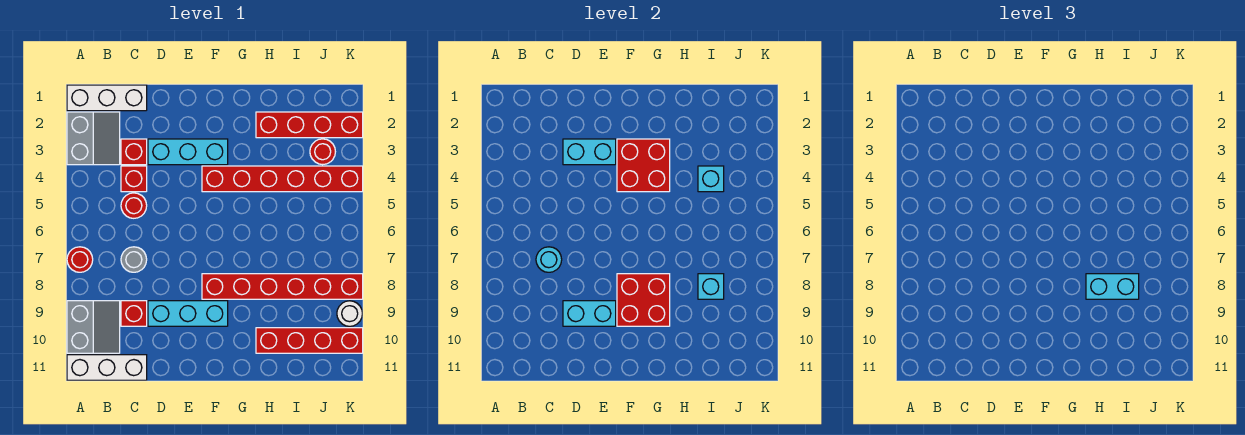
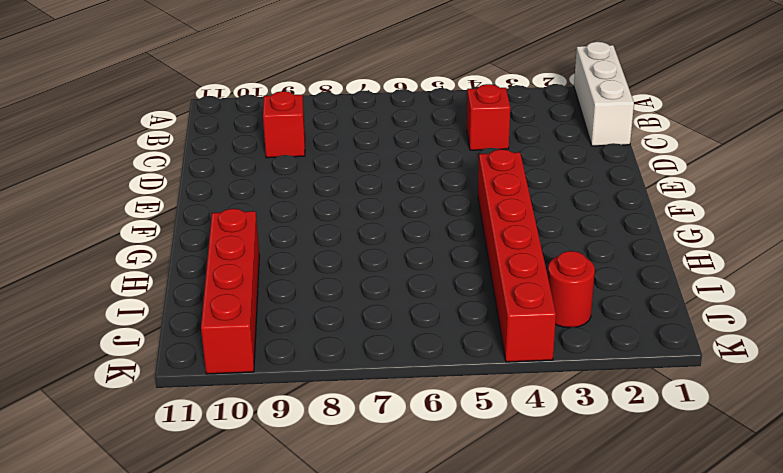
none -> grey slope A2:B3 level 1 top A
none -> red round brick A7 level 1
none -> grey slope A9:B10 level 1 top A

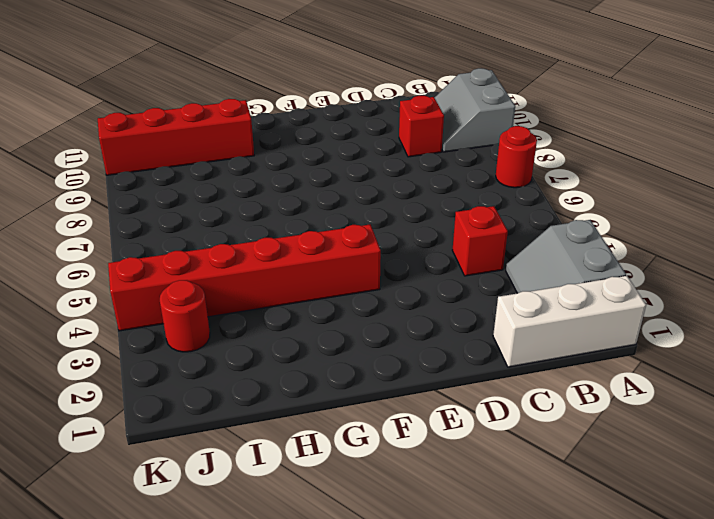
none -> white brick A11:C11 level 1
none -> red brick C3 level 1
none -> red round brick C5 level 1

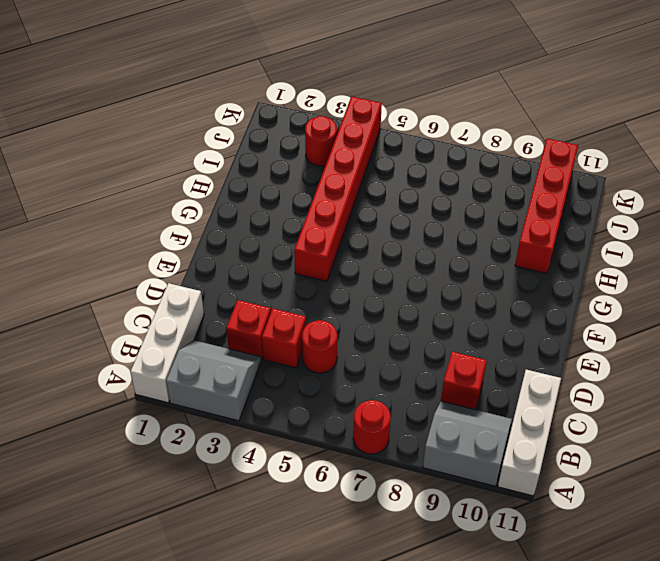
none -> grey round brick C7 level 1
none -> cyan brick D3:F3 level 1
none -> cyan brick D9:F9 level 1

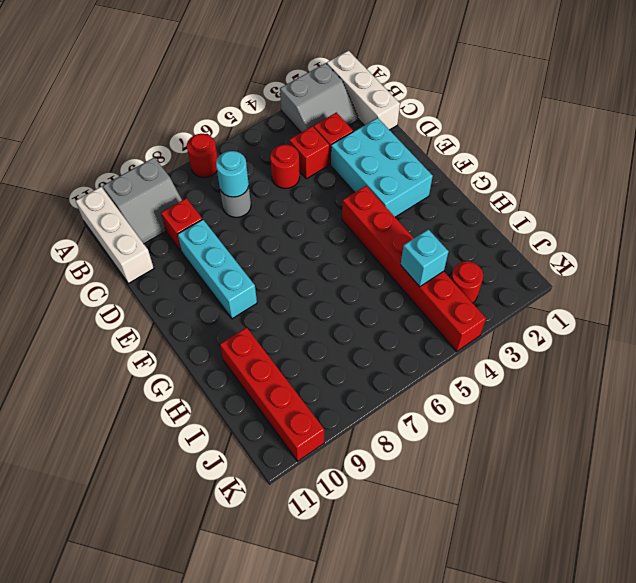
cyan brick D2:F3 level 1 -> cyan brick D3:F3 level 1
none -> red brick F8:K8 level 1
none -> red brick H2:K2 level 1
none -> white round brick K9 level 1

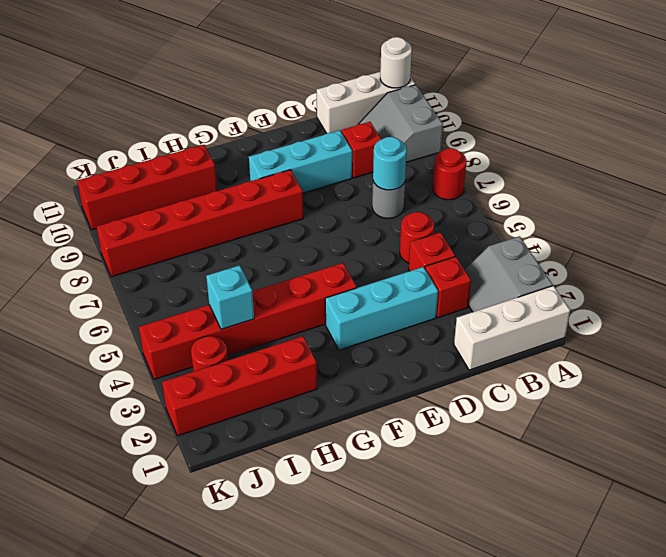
white round brick A11 level 2 -> white round brick K9 level 1
none -> cyan brick D3:E3 level 2
none -> cyan brick D9:E9 level 2
none -> red brick F3:G4 level 2

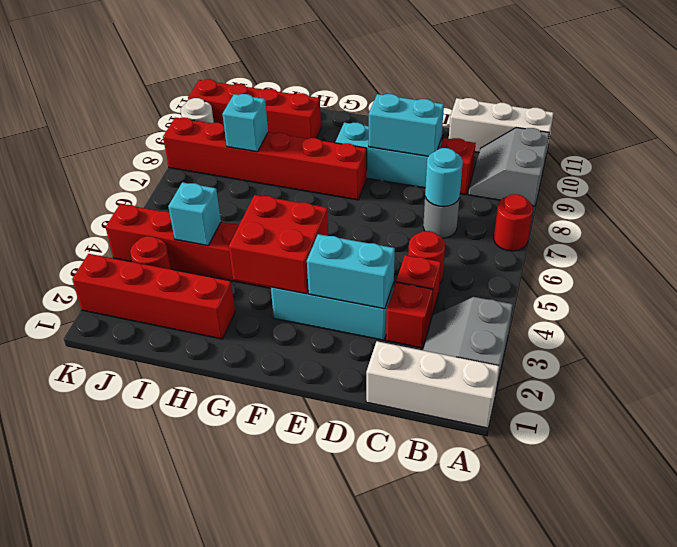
none -> red brick F8:G9 level 2
none -> cyan brick H8:I8 level 3

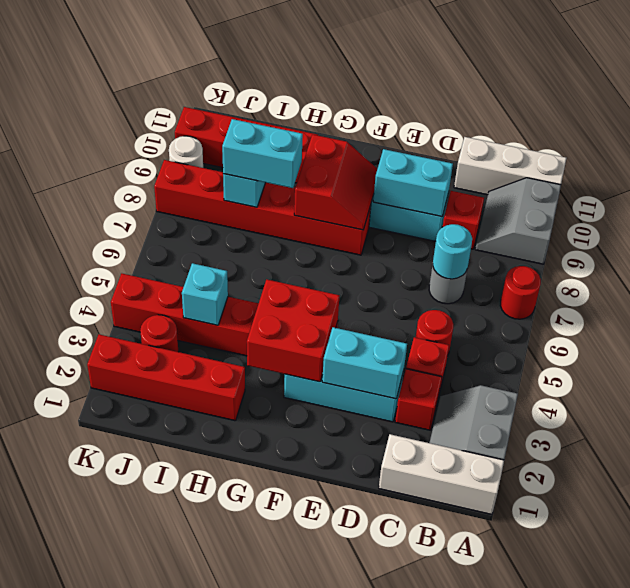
red slope F8:G9 level 2 top G -> red brick F8:G9 level 2

